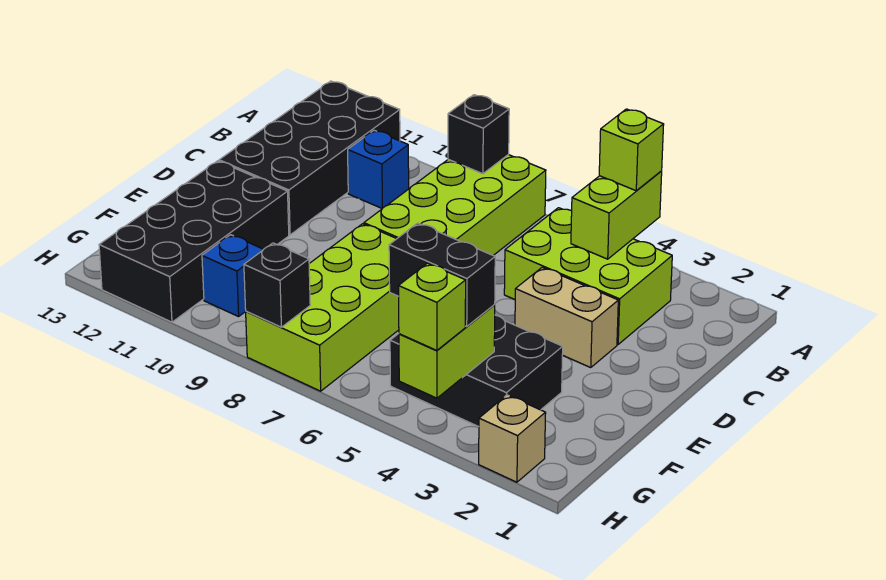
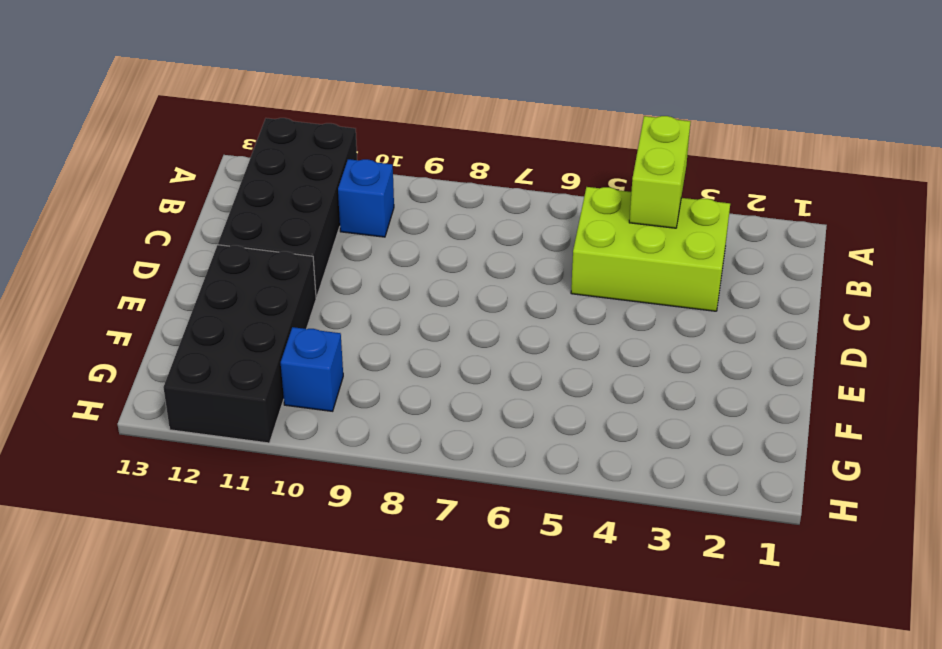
none -> lime brick A7:D8 level 1
none -> tan brick D3:D4 level 1
none -> lime brick E7:H8 level 1

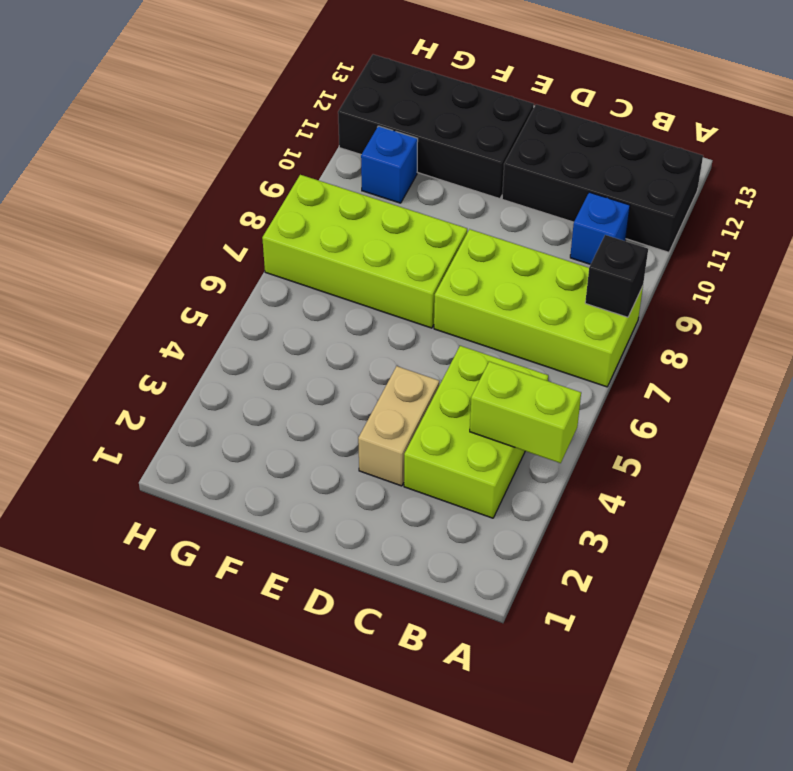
none -> black brick F3:G5 level 1
none -> tan brick H2 level 1
none -> lime brick G4:H4 level 2

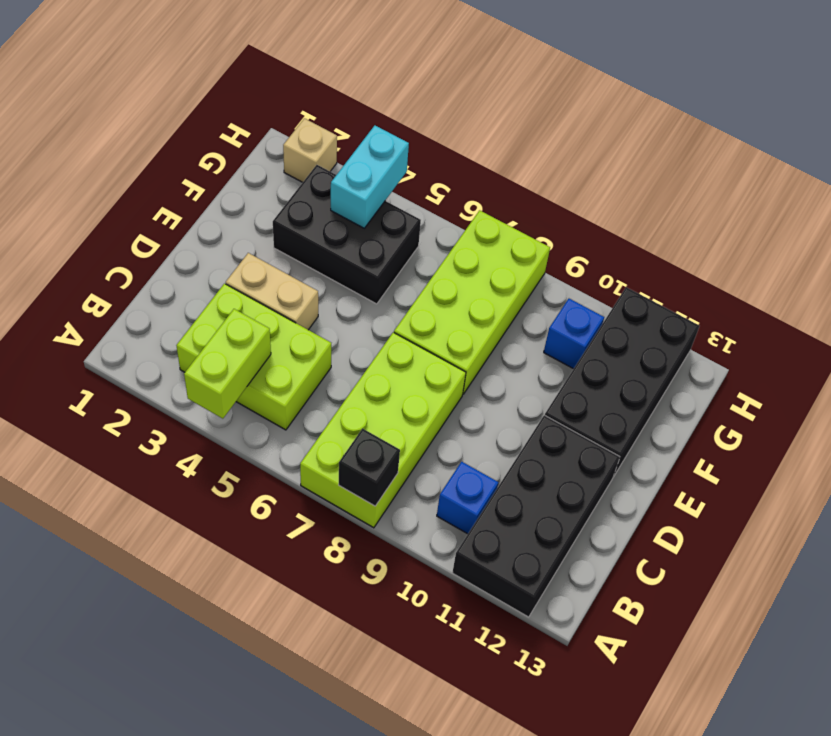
cyan brick G4:H4 level 2 -> lime brick G4:H4 level 2
none -> black brick H8 level 2
none -> lime brick A4 level 3
none -> black brick G4:G5 level 3

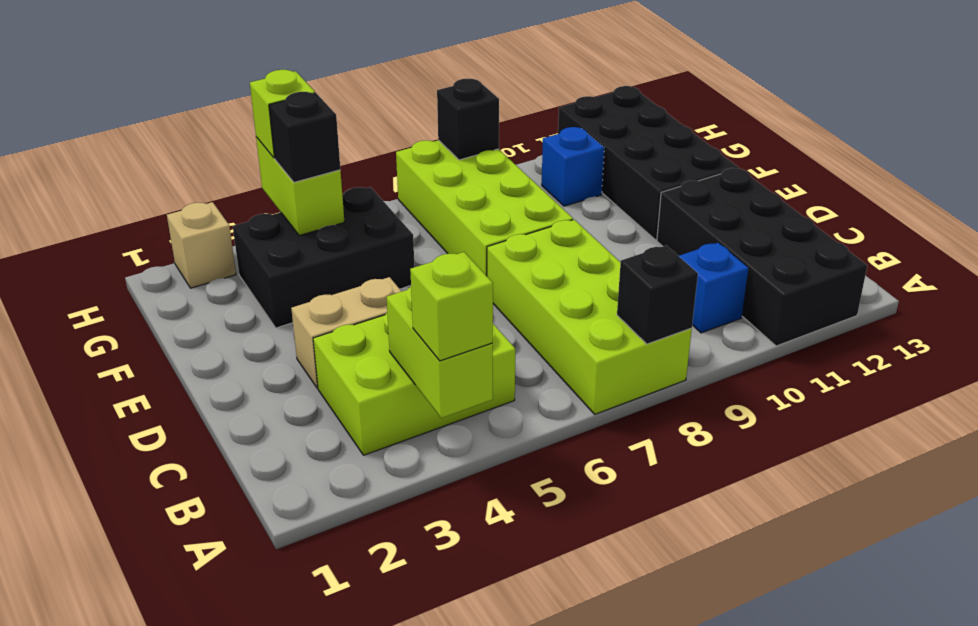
black brick G4 level 3 -> black brick G4:G5 level 3

